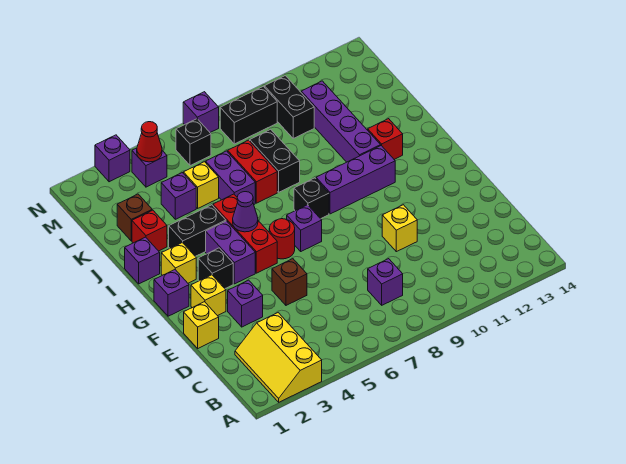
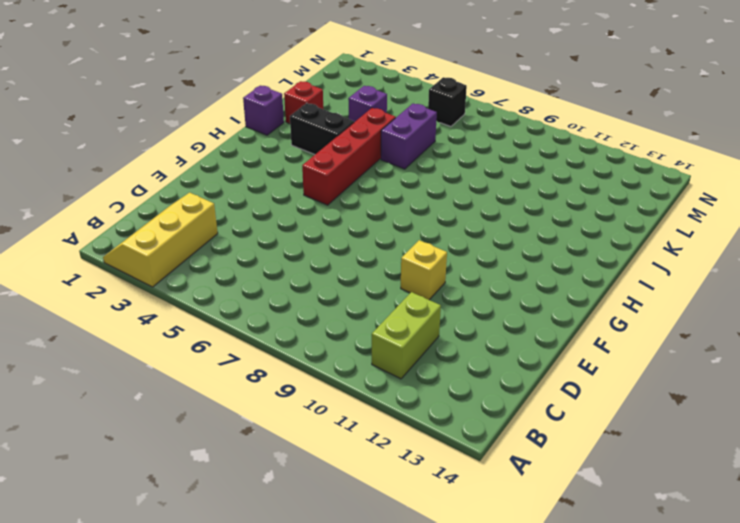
lime brick B11:C11 level 1 -> none
red brick G5:J5 level 1 -> red brick G5:I5 level 1
none -> purple brick C8 level 1
none -> yellow brick E1 level 1
none -> purple brick E3 level 1
none -> brown brick E5 level 1

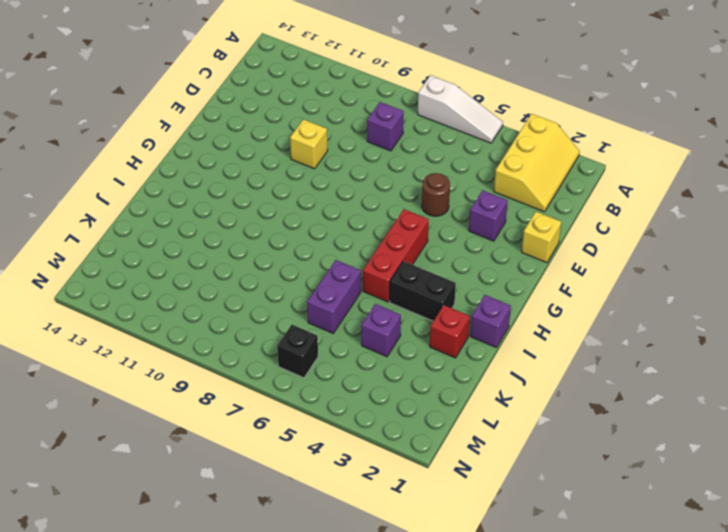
white slope A5:A7 level 1 top 7 -> none
brown round brick E5 level 1 -> brown brick E5 level 1
none -> yellow brick F2 level 1
none -> purple brick G1 level 1
none -> black brick G3 level 1
none -> purple brick G4:H4 level 1

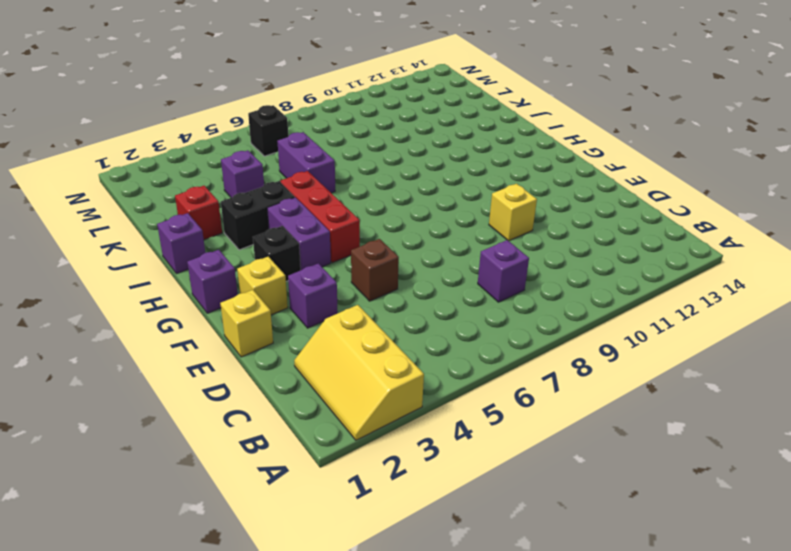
none -> red round brick G6 level 1
none -> purple brick G7 level 1
none -> yellow brick H2 level 1
none -> black brick H8 level 1

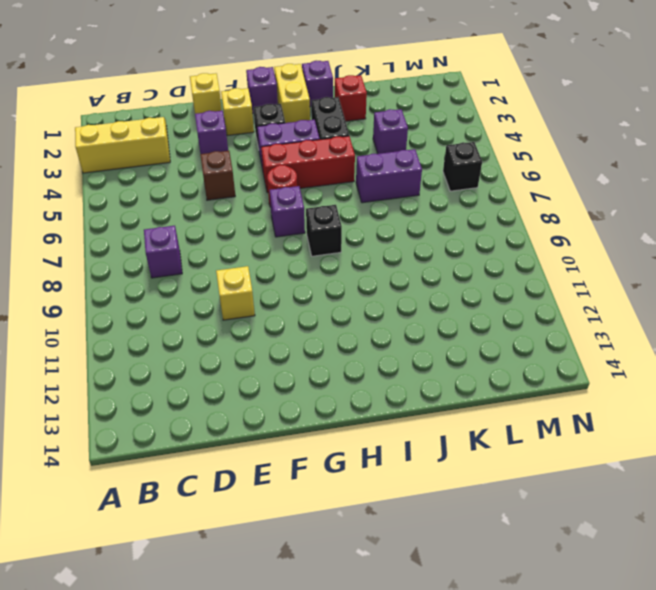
yellow brick H1:H2 level 1 -> yellow brick H2 level 1
none -> purple brick H9:H11 level 1
none -> purple brick I11:L11 level 1
none -> red brick I12 level 1
none -> red brick J7:K7 level 1

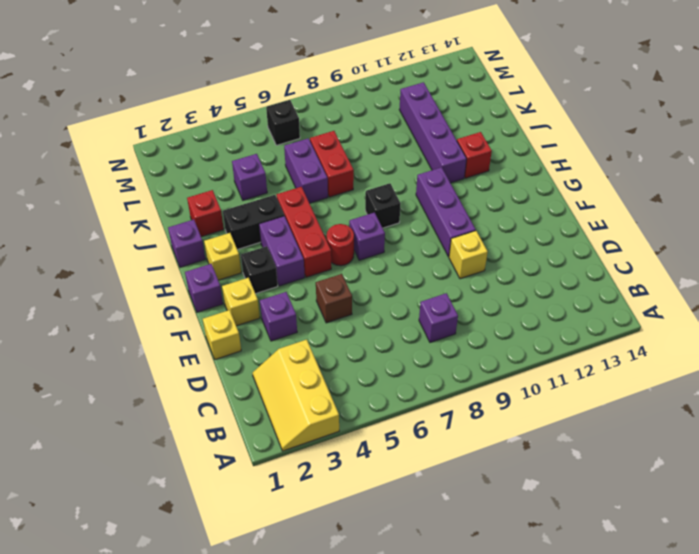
purple brick F10:H10 level 1 -> purple brick H9:H11 level 1
none -> black brick J8:K8 level 1
none -> brown brick K2 level 1
none -> yellow brick K5 level 1
none -> black brick L10:M10 level 1

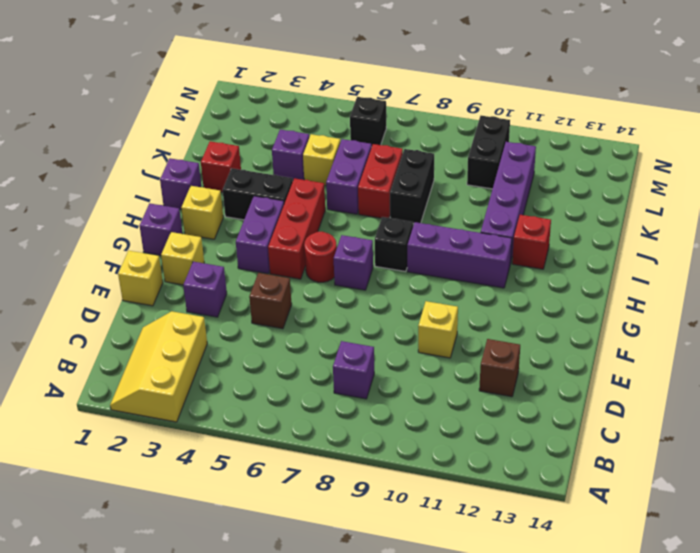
brown brick D12 level 1 -> brown brick K2 level 1
none -> black brick G3 level 1
none -> purple brick M4 level 1
none -> black brick M8:M9 level 1
none -> purple brick N3 level 1

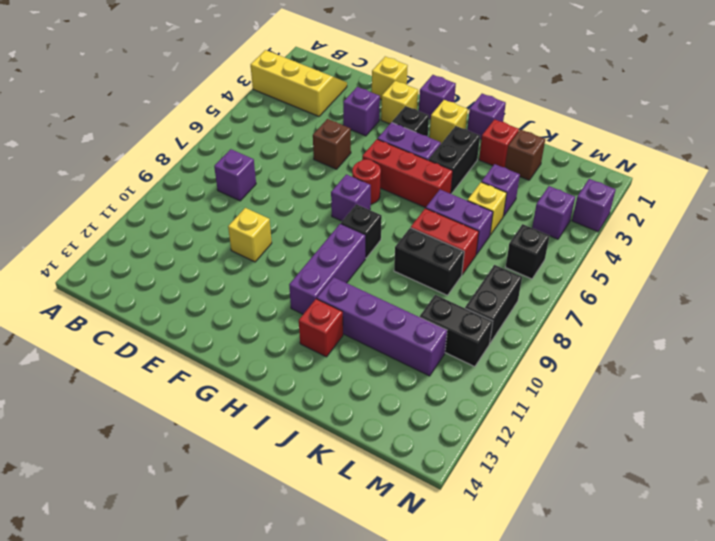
none -> purple brick N7 level 1
none -> purple cone H5 level 2
none -> red cone M4 level 2

